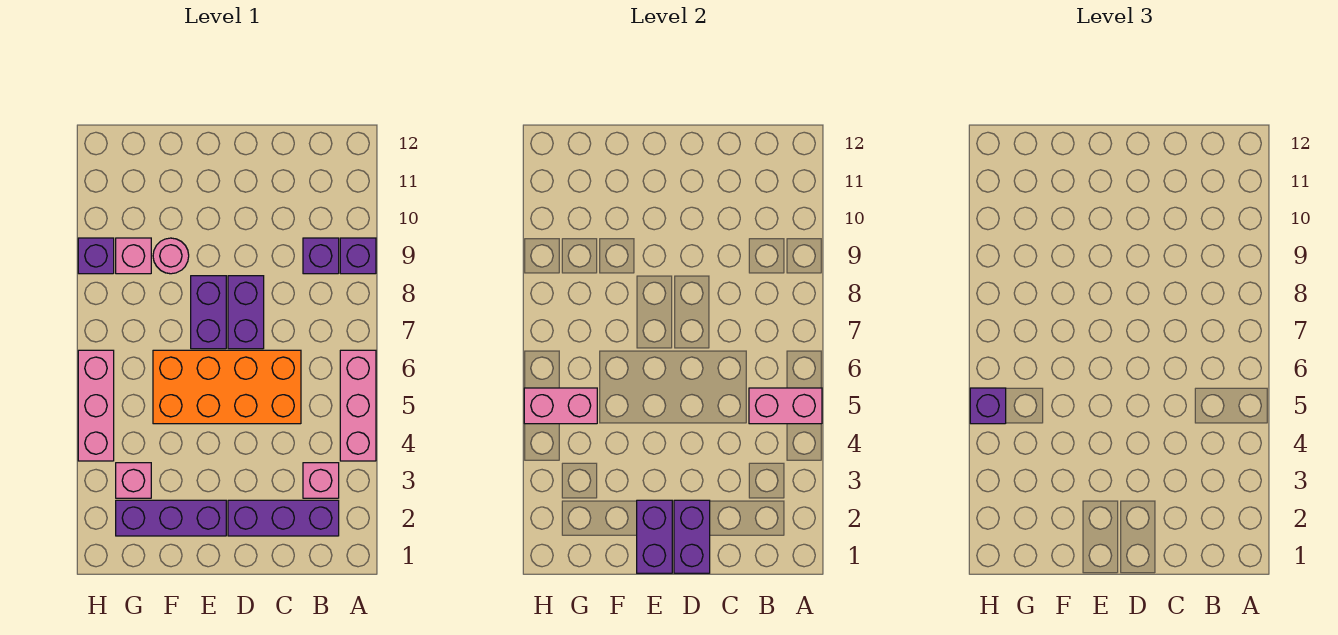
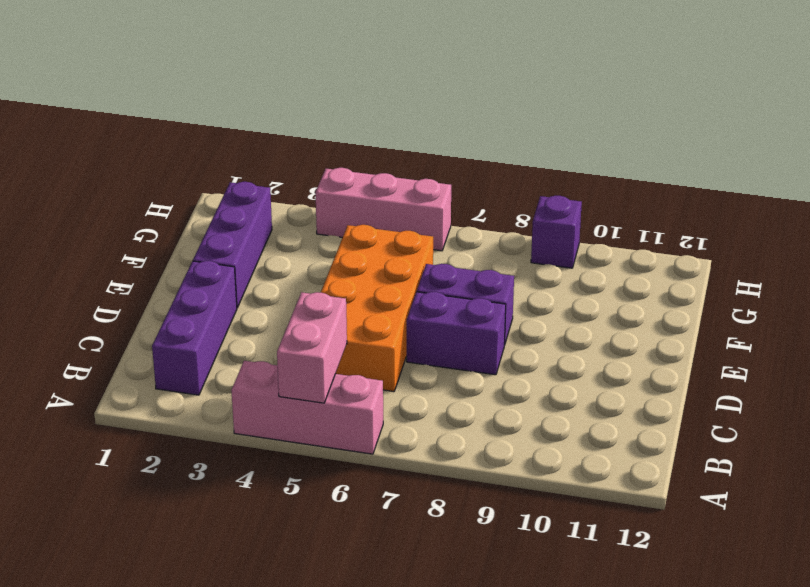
none -> purple brick A9 level 1
none -> pink brick B3 level 1
none -> purple brick B9 level 1

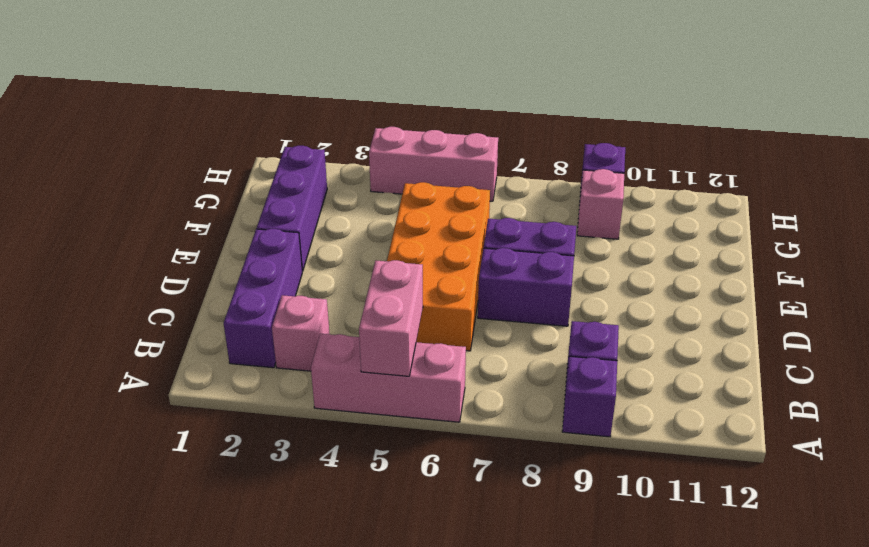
none -> pink round brick F9 level 1
none -> pink brick G3 level 1
none -> purple brick D1:D2 level 2

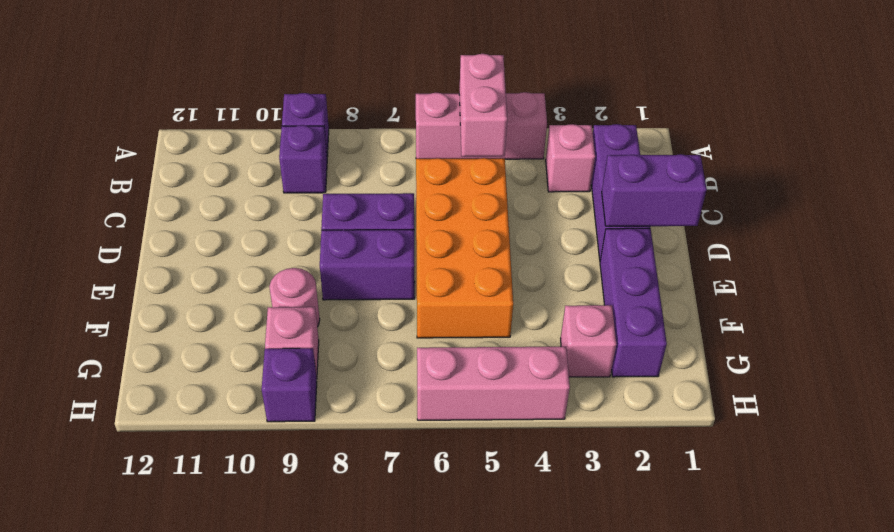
none -> purple brick E1:E2 level 2
none -> pink brick G5:H5 level 2
none -> purple brick H5 level 3

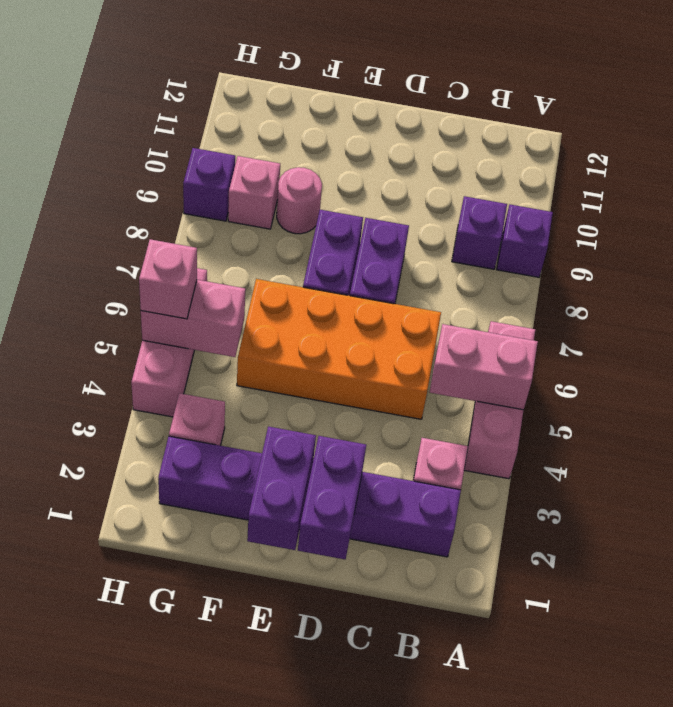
pink brick H5 level 3 -> purple brick H5 level 3

